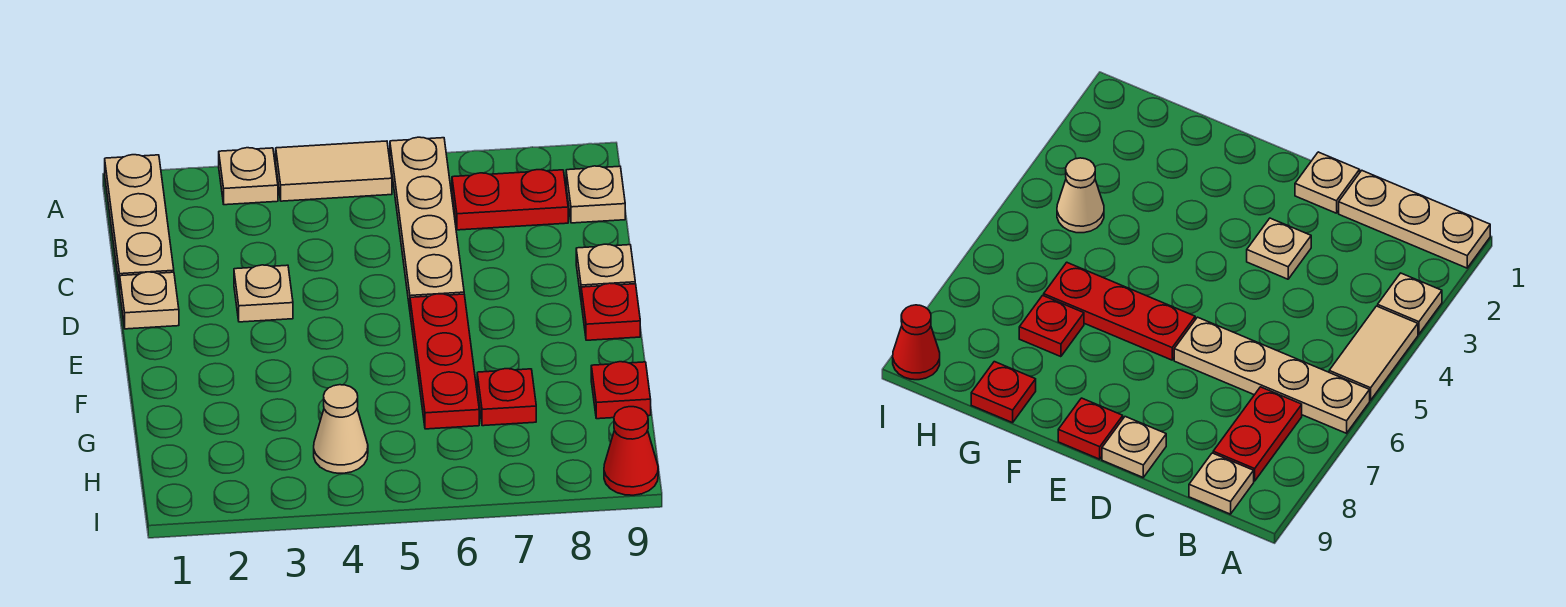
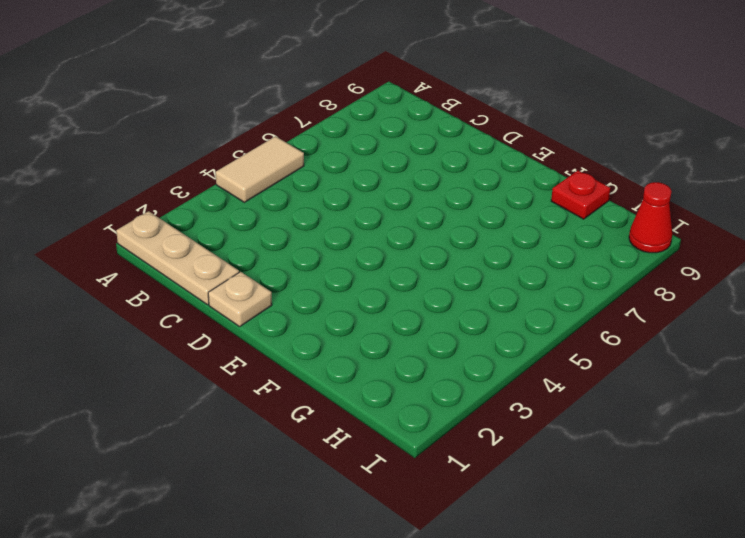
none -> tan plate A3 level 1
none -> tan plate A6:D6 level 1
none -> red plate B7:B8 level 1

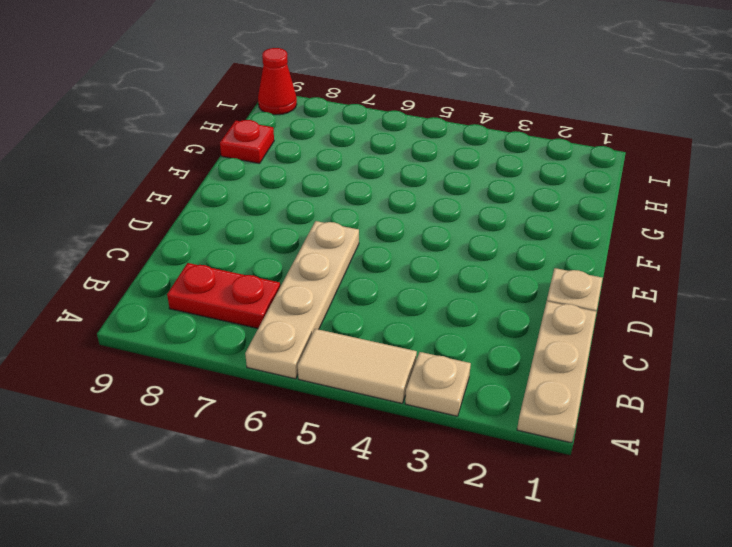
none -> tan plate B9 level 1
none -> tan plate D3 level 1
none -> tan plate D9 level 1

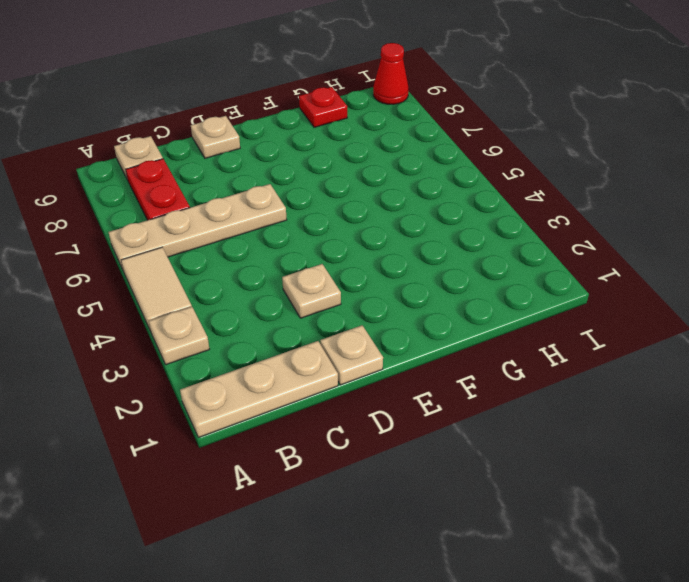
none -> red plate E6:G6 level 1
none -> red plate E9 level 1
none -> red plate G7 level 1

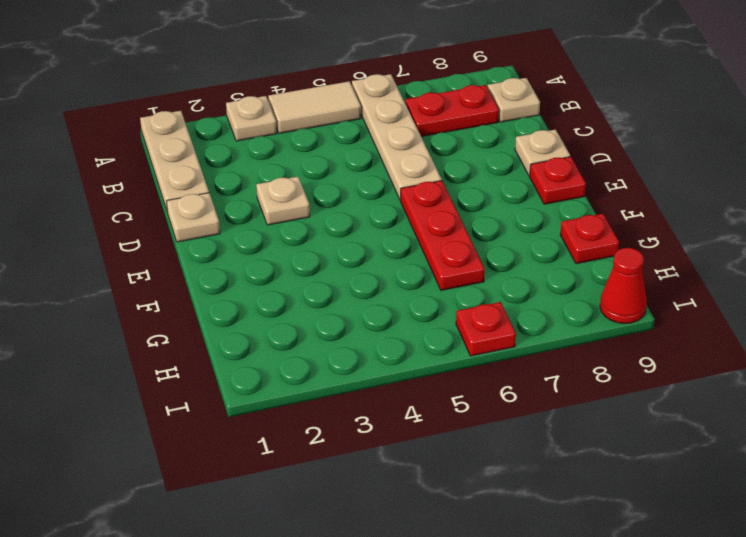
red plate I6 level 1 -> red plate G7 level 1
none -> tan cone H4 level 1

